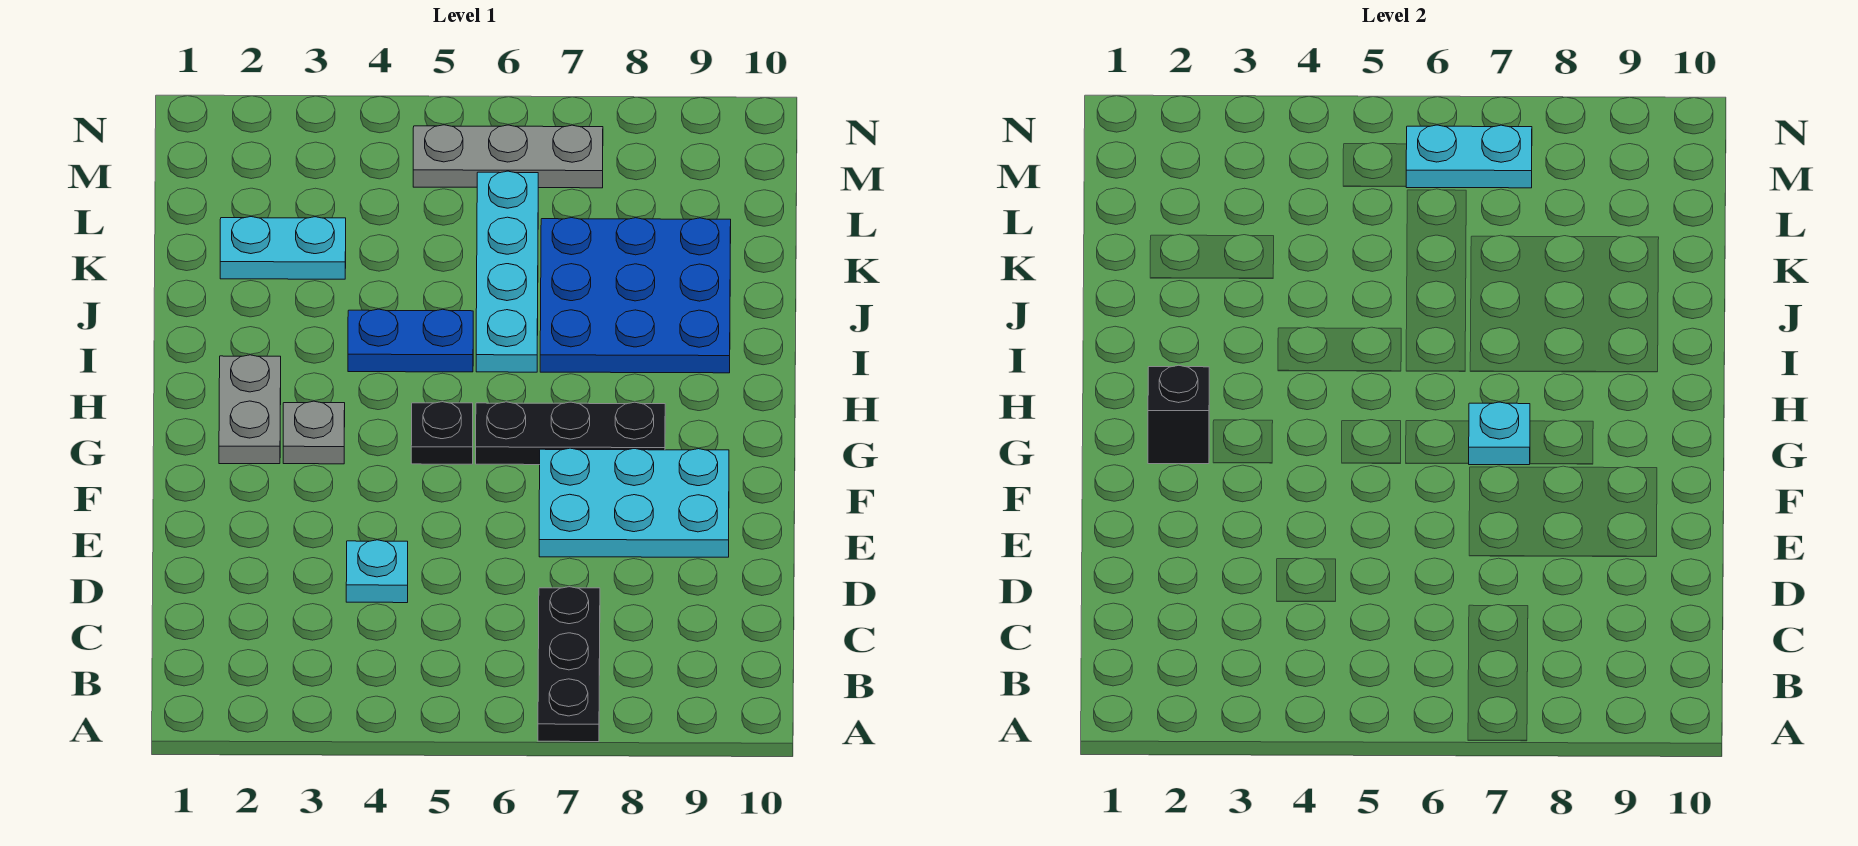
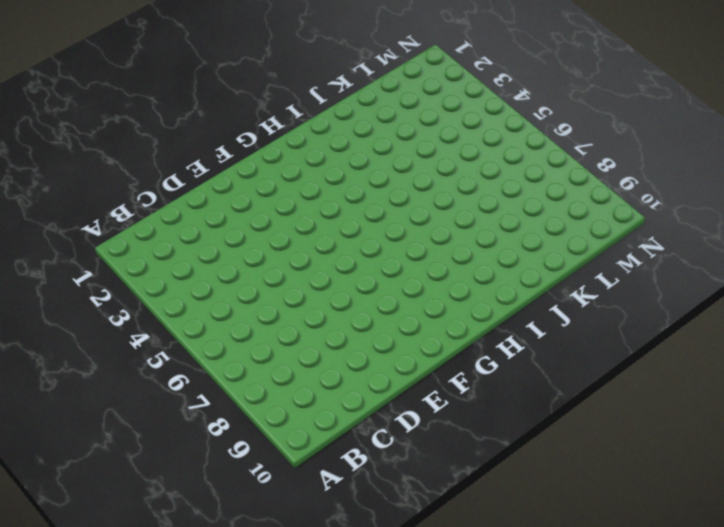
none -> black plate A7:C7 level 1
none -> cyan plate D4 level 1
none -> cyan plate E7:F9 level 1

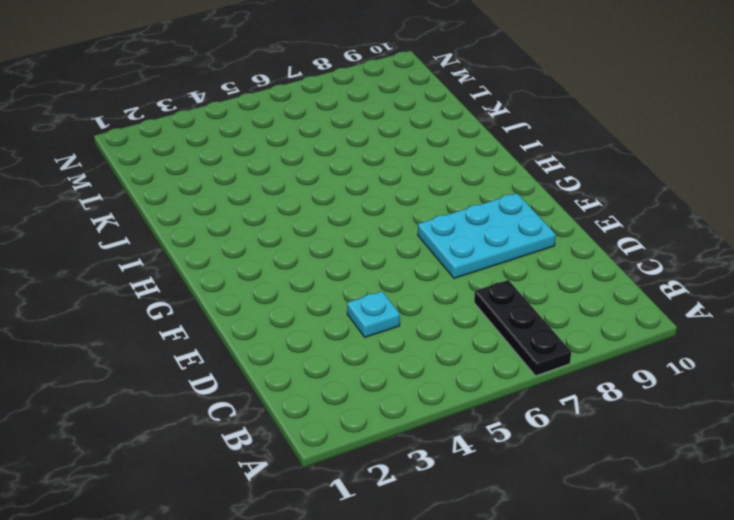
none -> grey plate G2:H2 level 1
none -> grey plate G3 level 1
none -> black plate G5 level 1

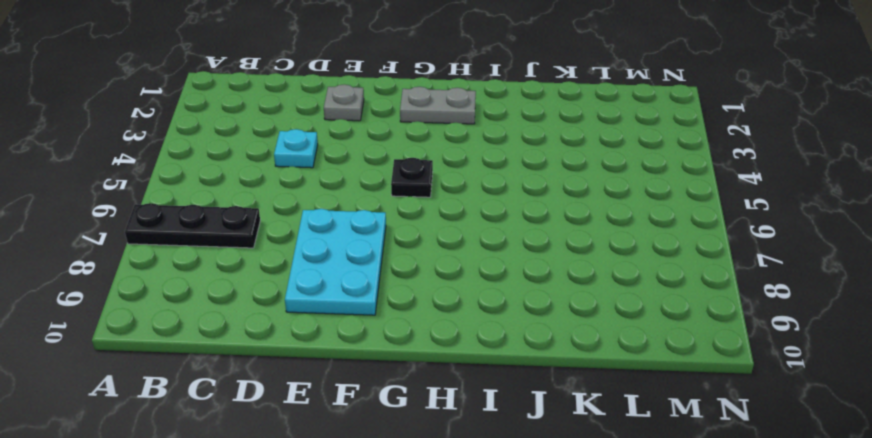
grey plate E2 level 1 -> grey plate G3 level 1
none -> black plate G6:G8 level 1
none -> blue plate I4:I5 level 1
none -> cyan plate I6:L6 level 1

